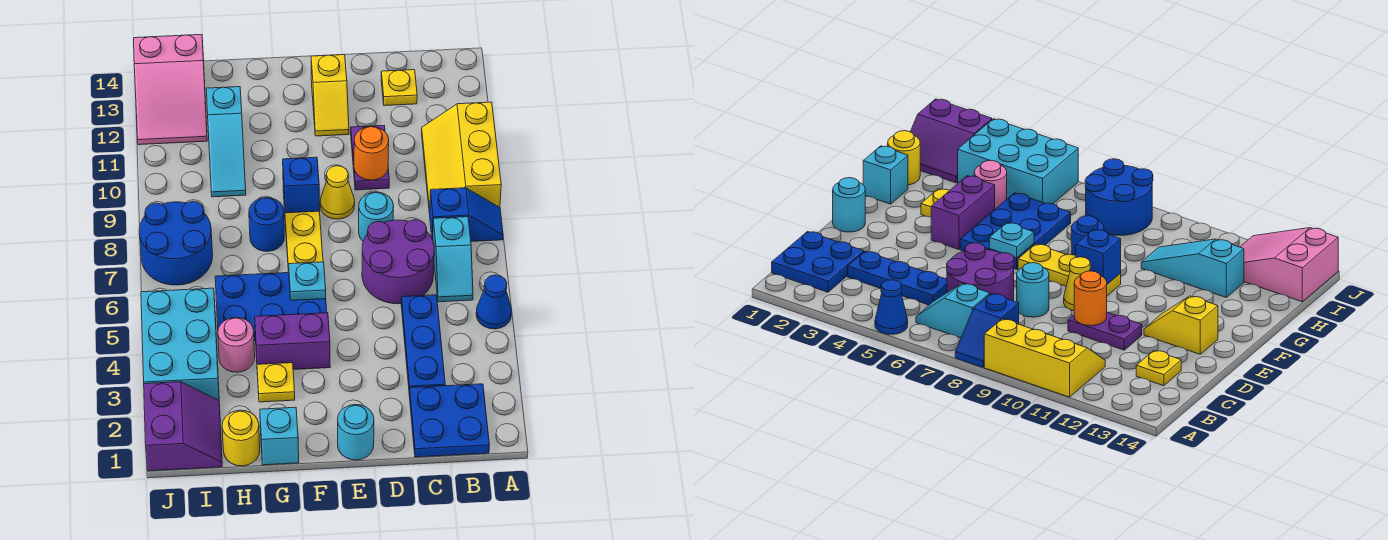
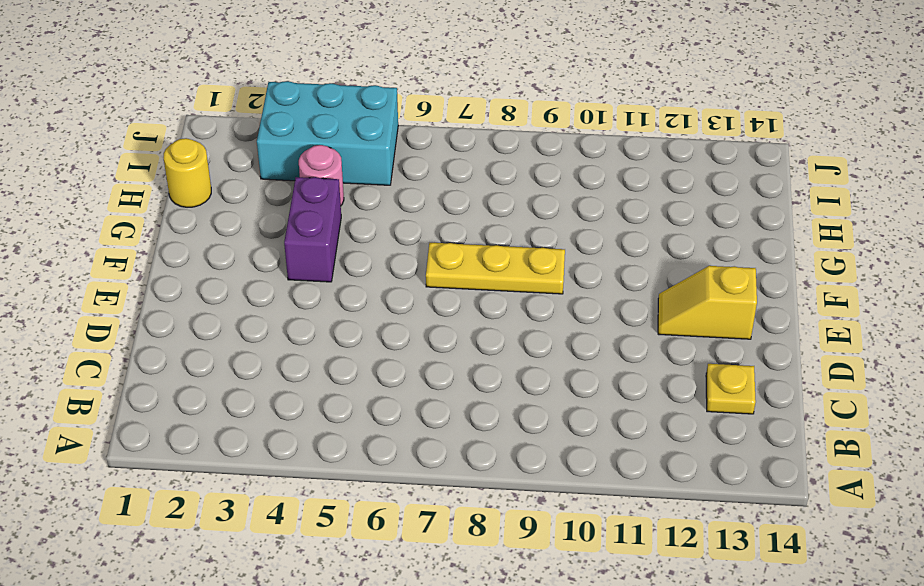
none -> blue cone A5 level 1
none -> blue slope A8:B8 level 1 top B
none -> yellow slope A9:B11 level 1 top A

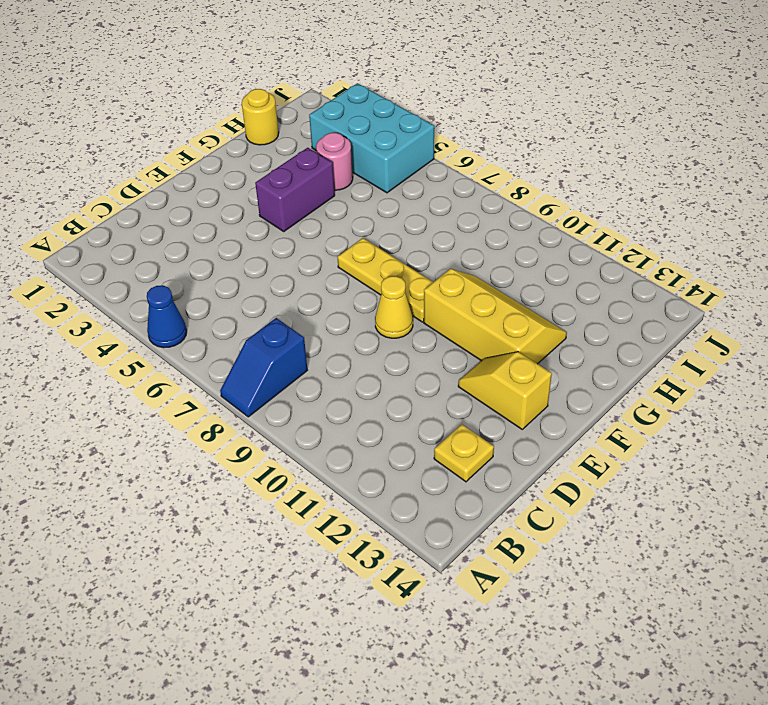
yellow slope F10:G12 level 1 top F -> yellow slope A9:B11 level 1 top A
none -> blue plate B1:C2 level 1
none -> cyan slope B6:B7 level 1 top 7
none -> blue plate C3:C5 level 1

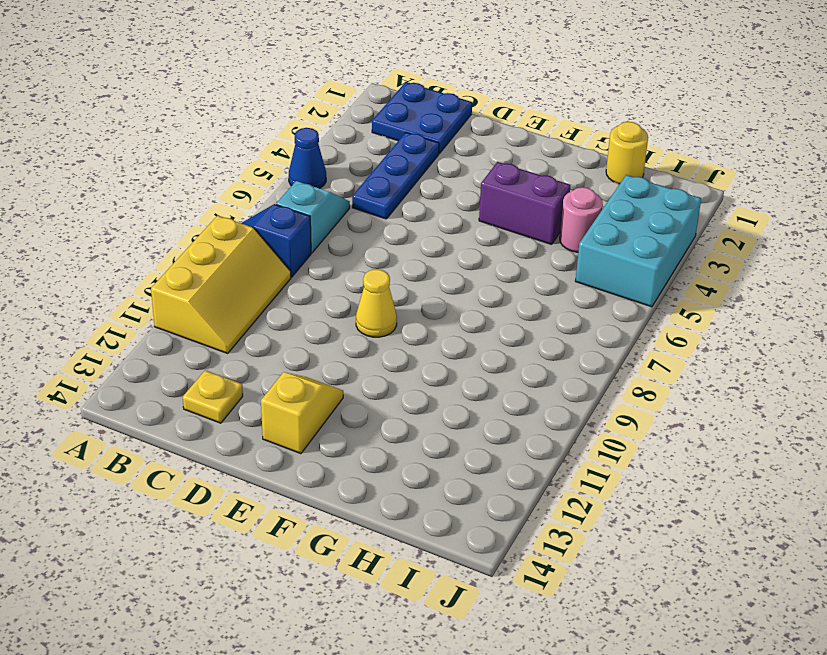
none -> purple round brick C6:D7 level 1
none -> cyan round brick D8 level 1
none -> purple plate D10:D11 level 1

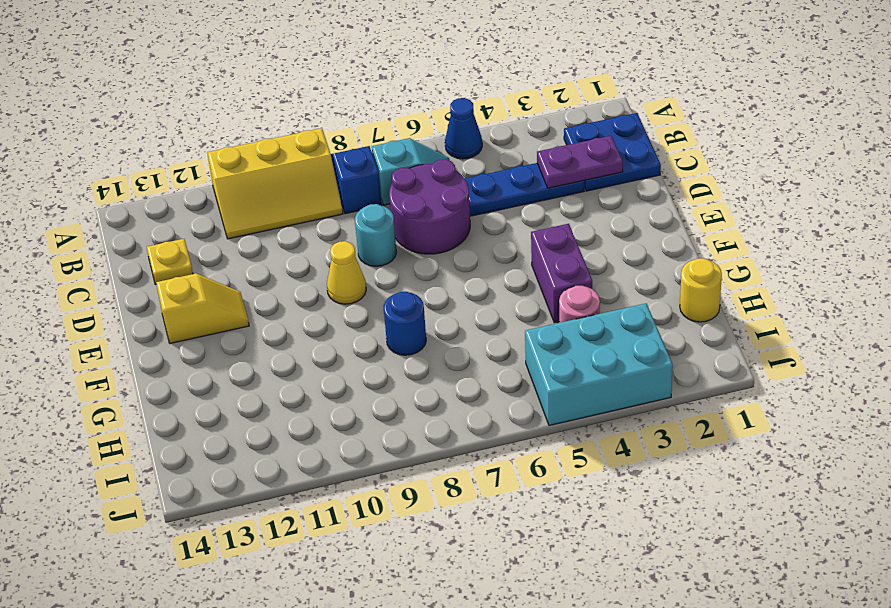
purple plate C2:C3 level 2 -> purple plate D10:D11 level 1
none -> cyan round brick E1 level 1
none -> blue plate F5:H6 level 1
none -> yellow plate F7:F9 level 1

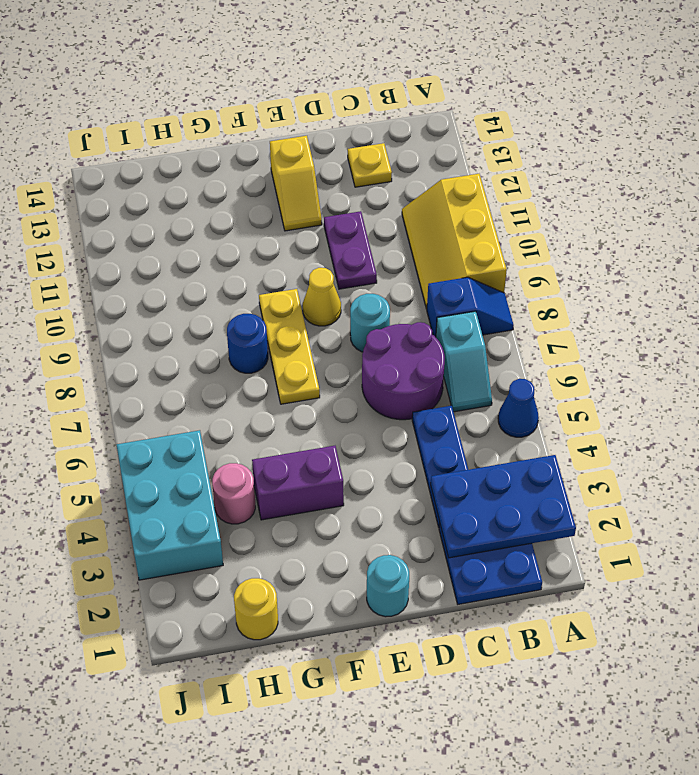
blue plate A2:C3 level 2 -> blue plate F5:H6 level 1
none -> cyan brick G1 level 1
none -> yellow plate G3 level 1
none -> cyan slope H10:H12 level 1 top 12

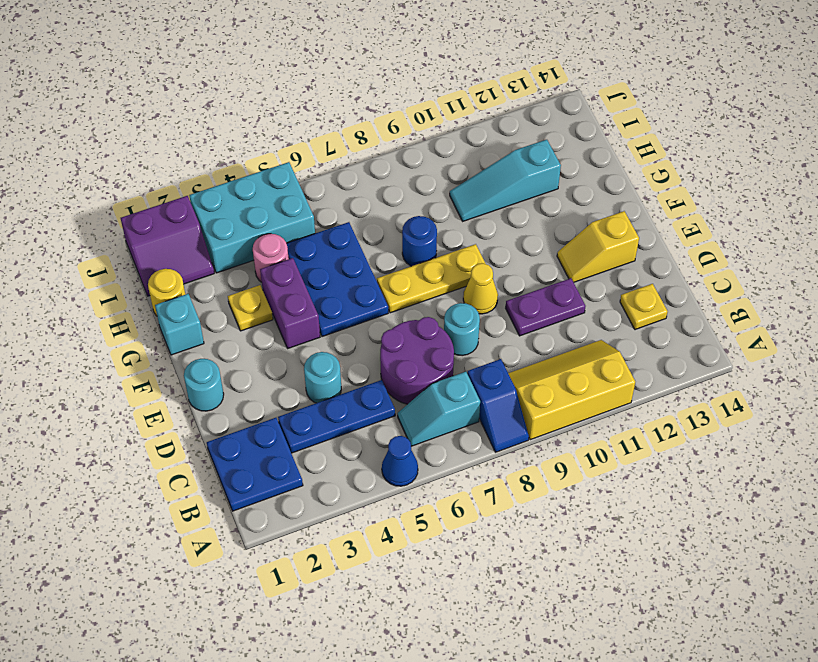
cyan round brick D4 level 1 -> none
none -> blue round brick I7:J8 level 1
none -> pink slope I12:J14 level 1 top 14
none -> orange round brick D10 level 2

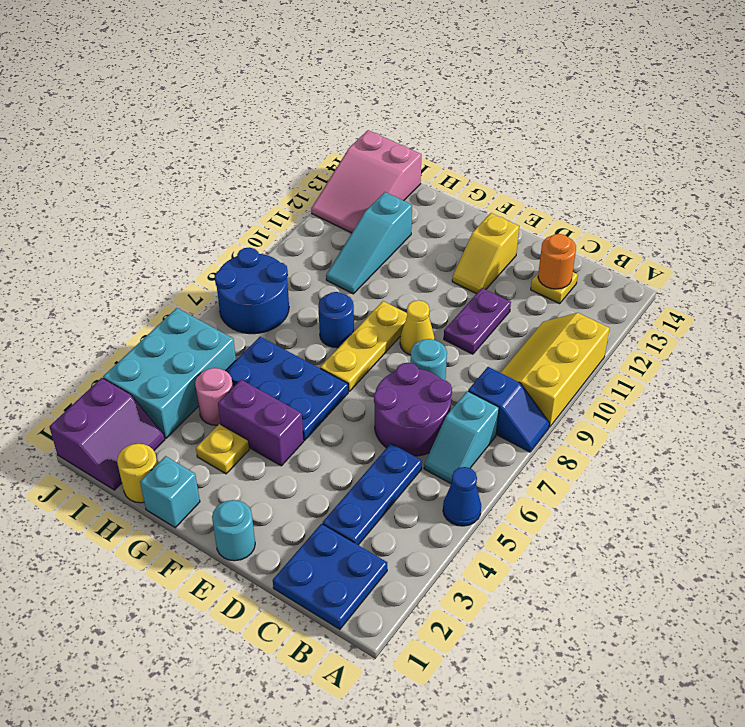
orange round brick C13 level 2 -> orange round brick D10 level 2
none -> cyan plate F6 level 2
none -> blue brick F9 level 2

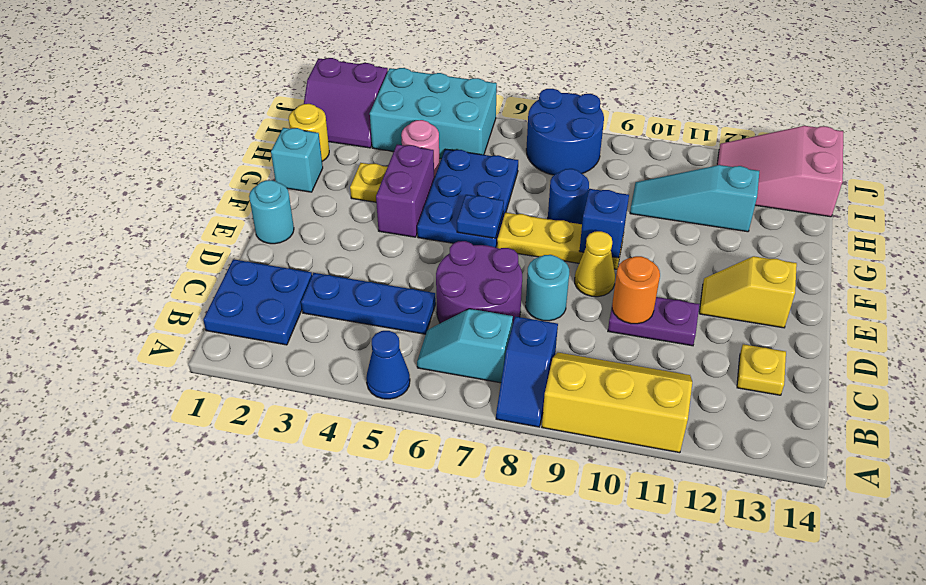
blue plate F6 level 2 -> cyan plate F6 level 2

